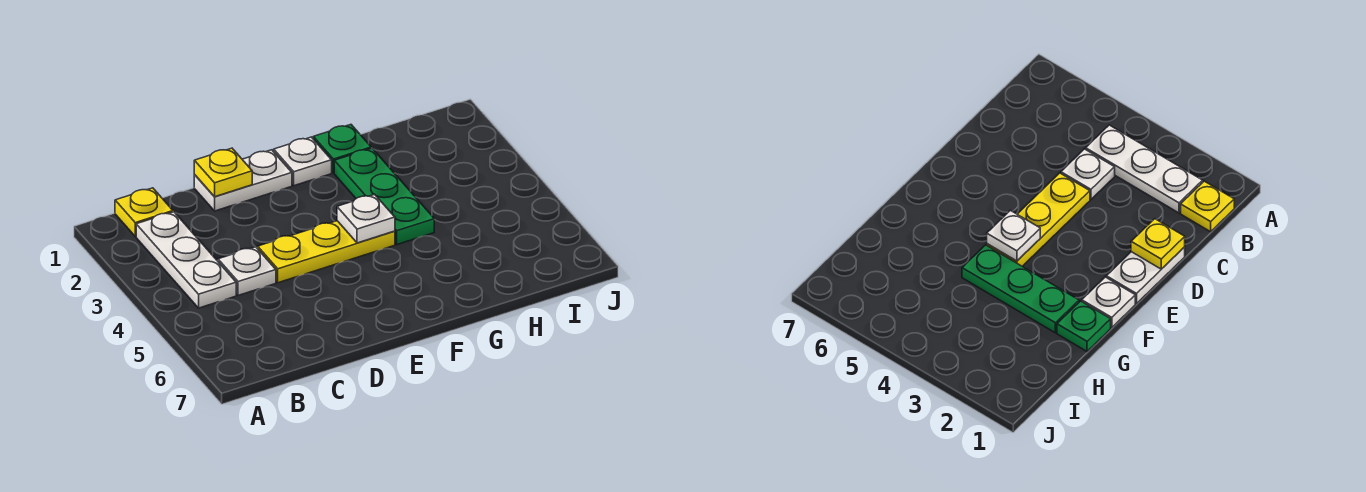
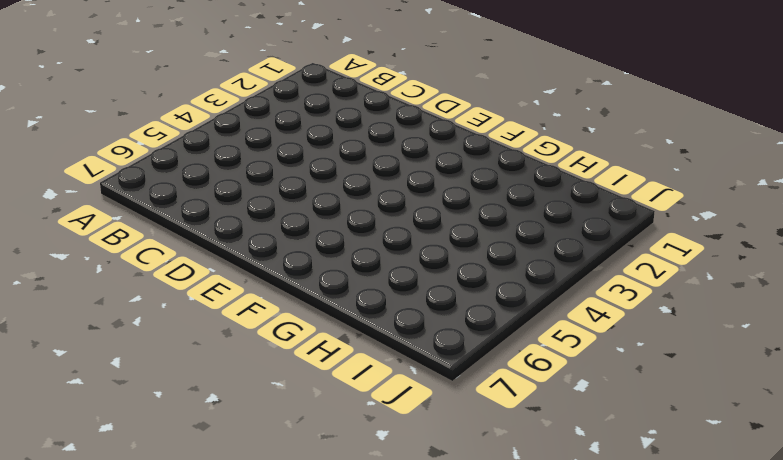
none -> yellow plate B1 level 1
none -> white plate B2:B4 level 1

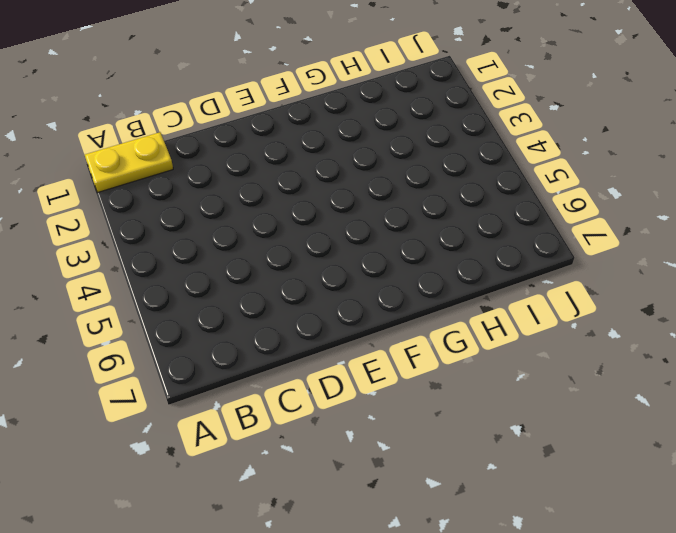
yellow plate A1:B1 level 1 -> yellow plate B1 level 1
none -> white plate B2:B4 level 1
none -> white plate C4 level 1

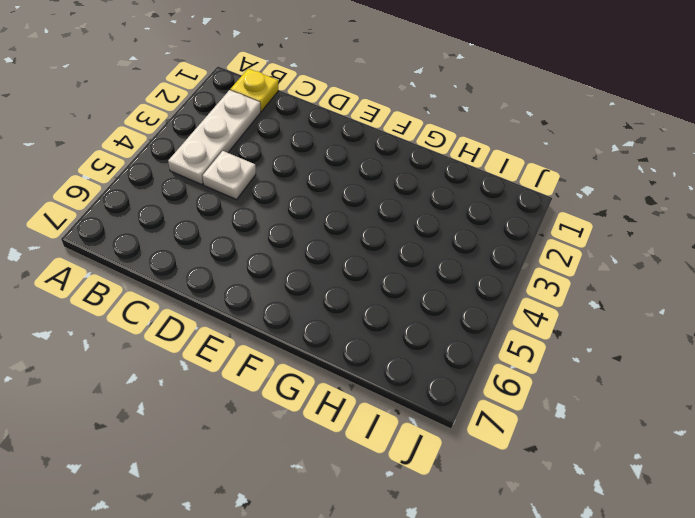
none -> white plate D1:E1 level 1
none -> yellow plate D4:F4 level 1

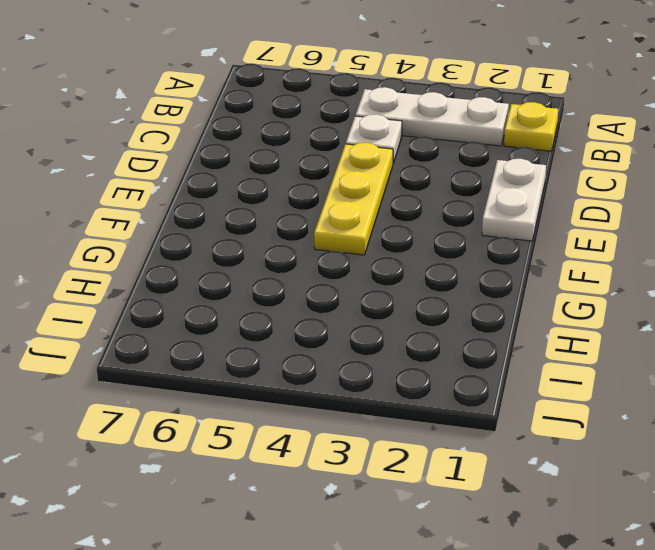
none -> white plate F1 level 1
none -> green plate G1 level 1

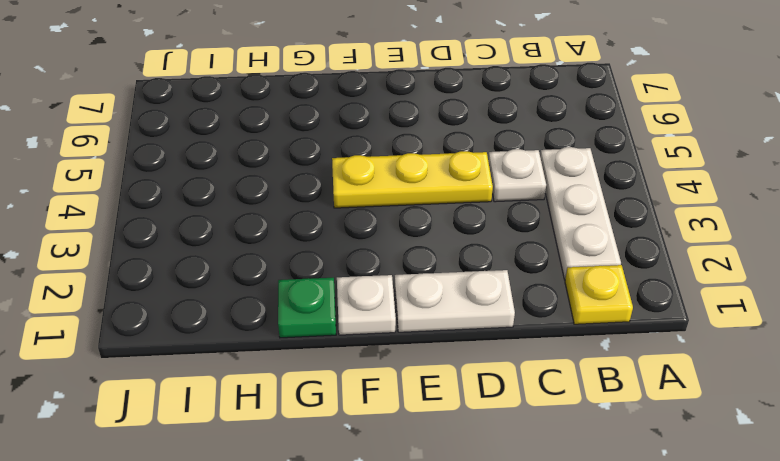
none -> green plate G2:G4 level 1
none -> yellow plate D1 level 2

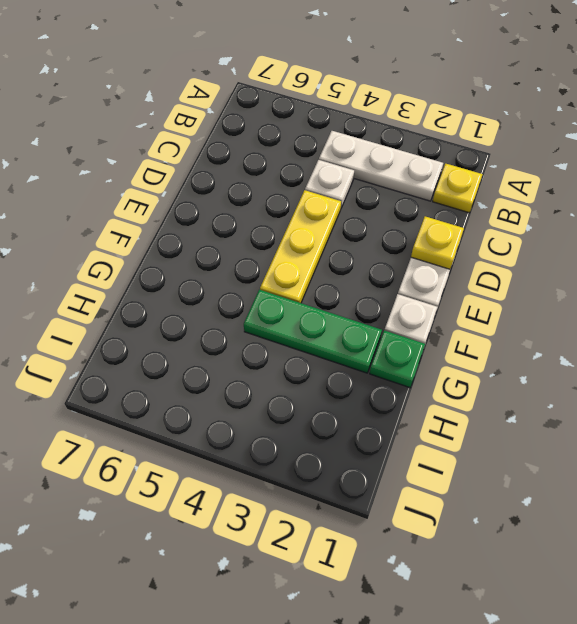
none -> white plate F4 level 2

